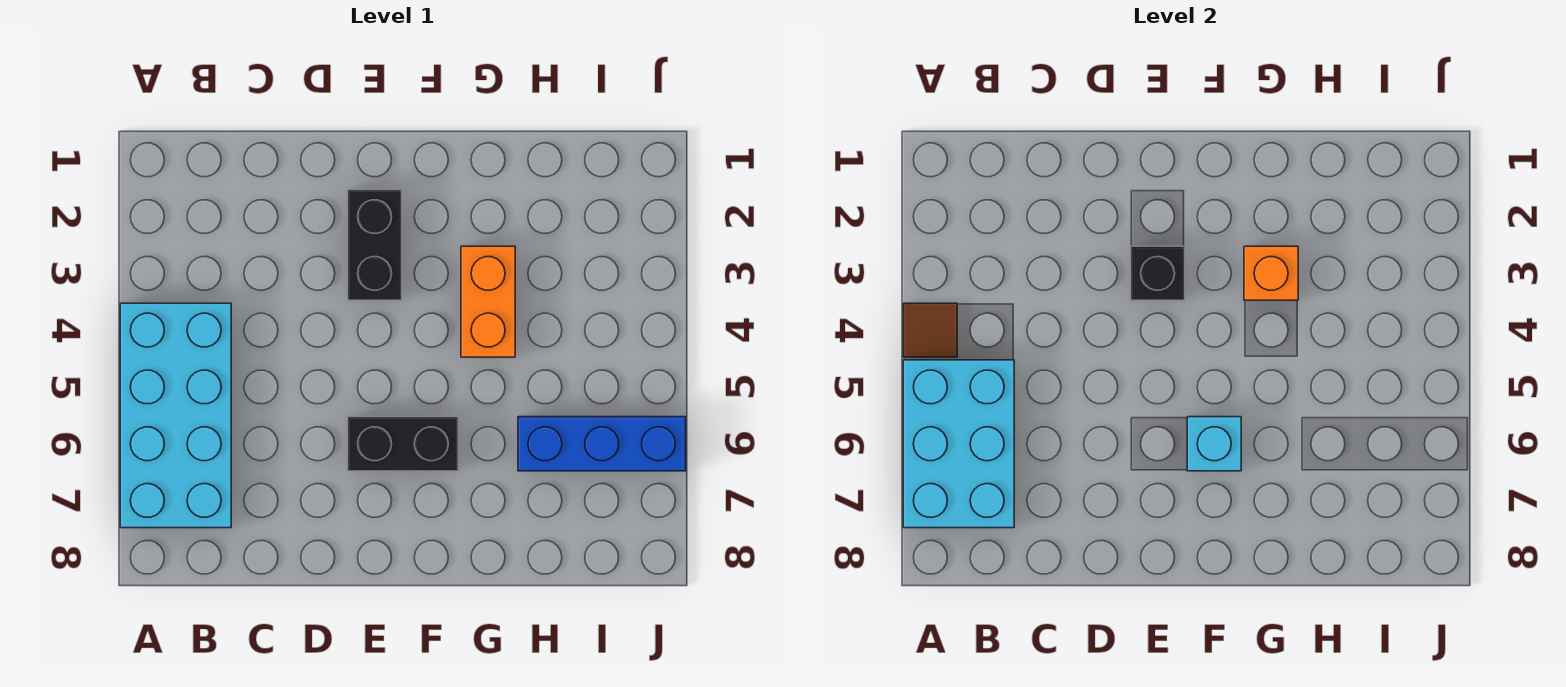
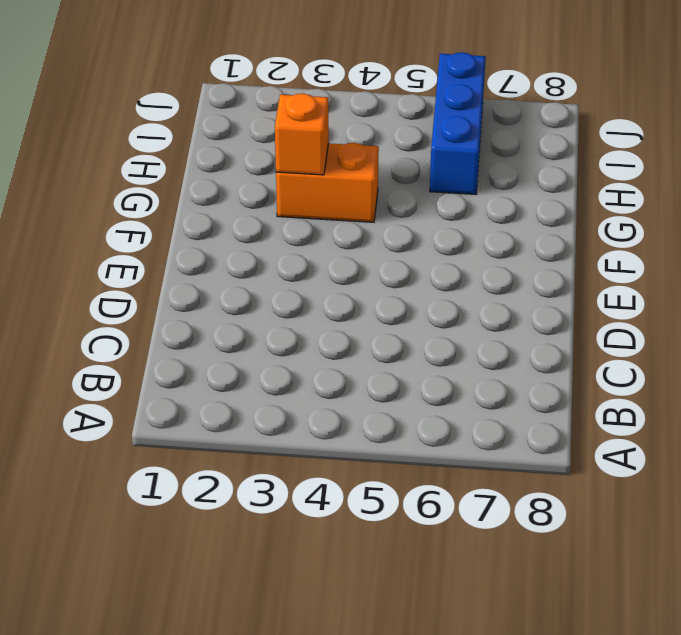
none -> cyan brick A4:B7 level 1
none -> black brick E2:E3 level 1

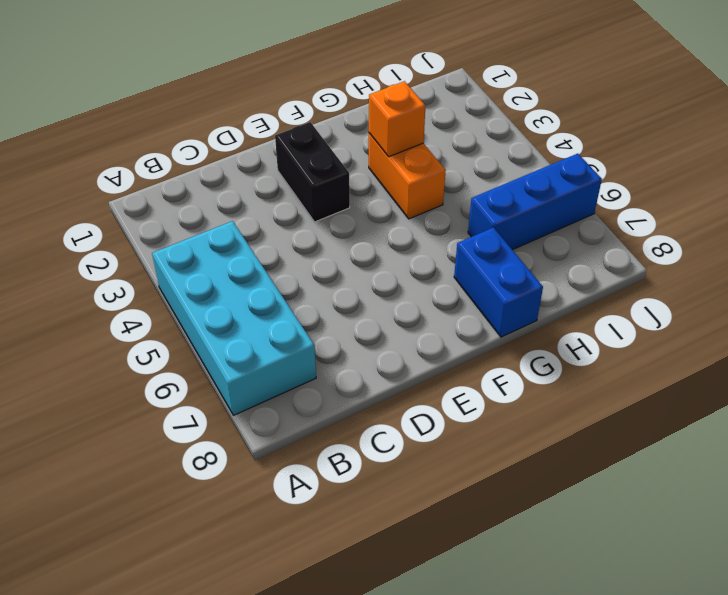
blue brick G7:G8 level 1 -> none
none -> black brick E6:F6 level 1
none -> brown tile A4 level 2

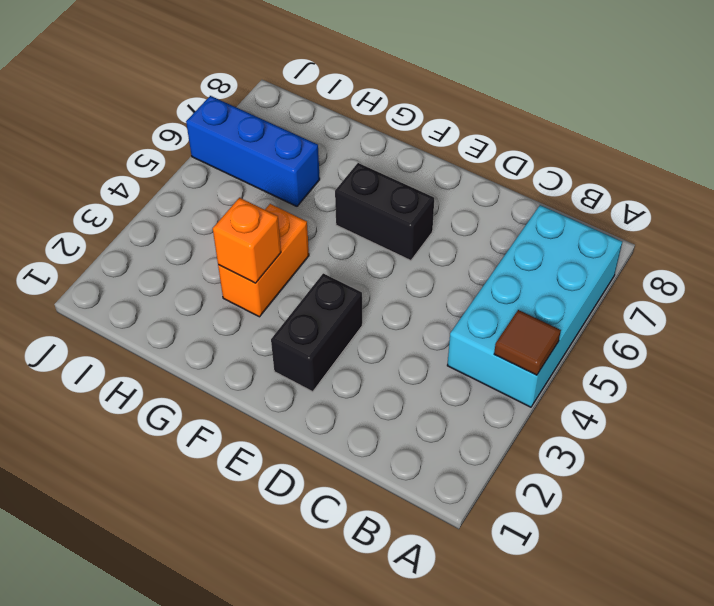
none -> cyan brick A5:B7 level 2
none -> black brick E3 level 2

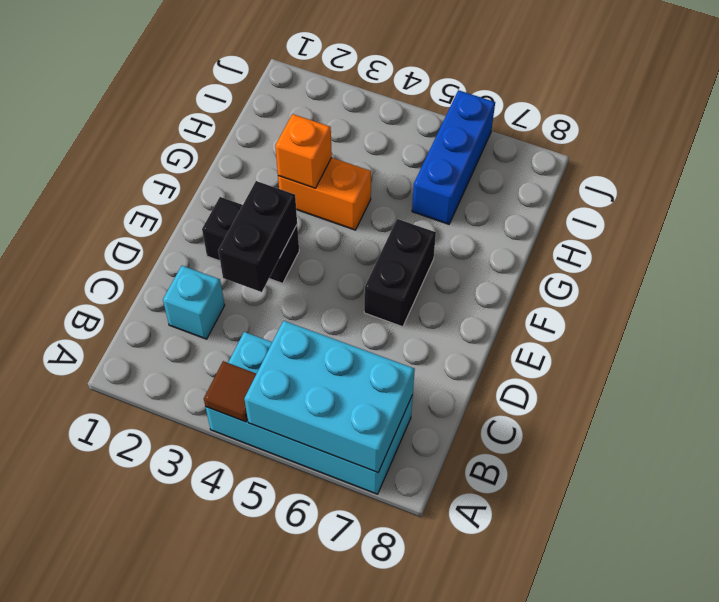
cyan brick C2 level 1 -> cyan brick F6 level 2
black brick D3:E3 level 2 -> black brick E3 level 2

